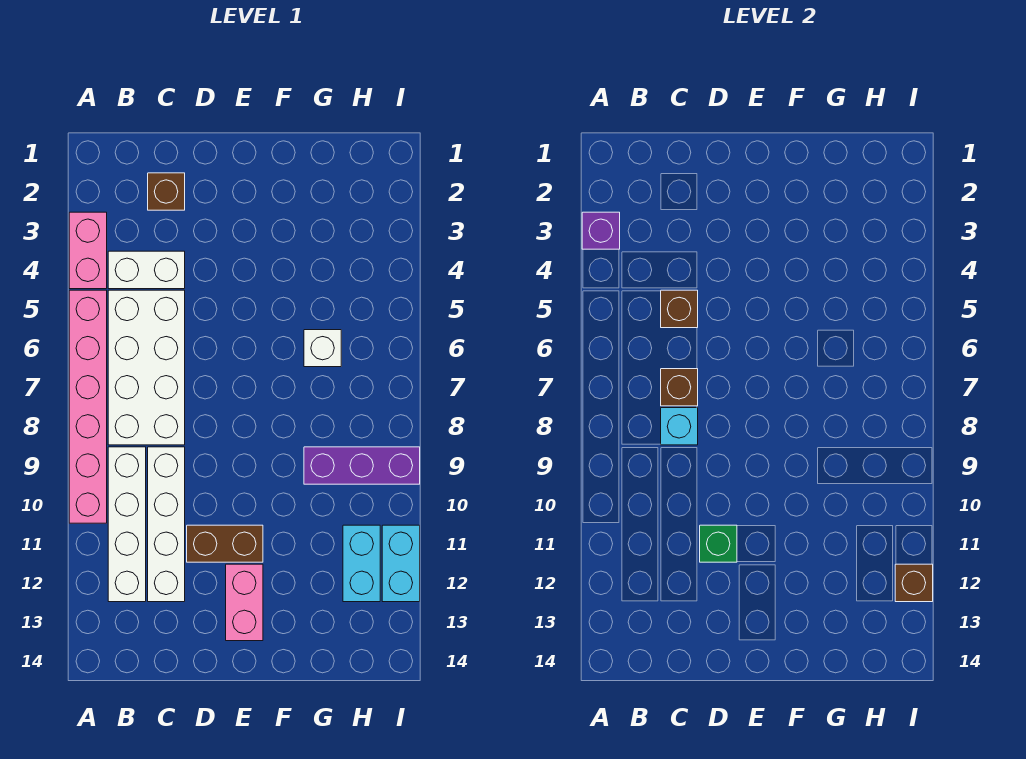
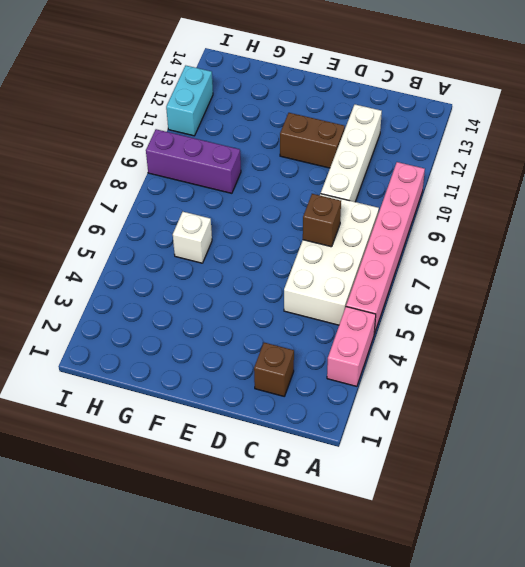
none -> white brick B4:C4 level 1
none -> white brick B9:B12 level 1
none -> pink brick E12:E13 level 1

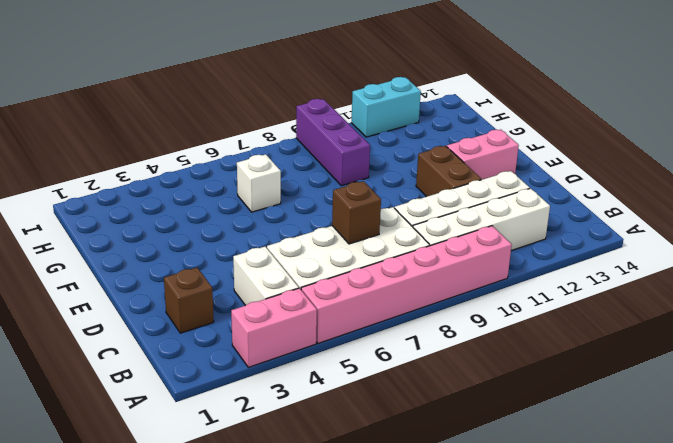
none -> cyan brick H11:H12 level 1
none -> purple brick A3 level 2
none -> brown brick C5 level 2

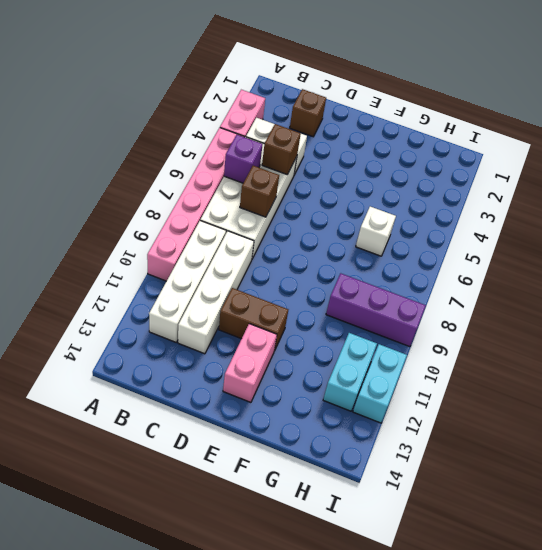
purple brick B6 level 2 -> purple brick A3 level 2
none -> cyan brick C8 level 2
none -> green brick D11 level 2
none -> brown brick I12 level 2

